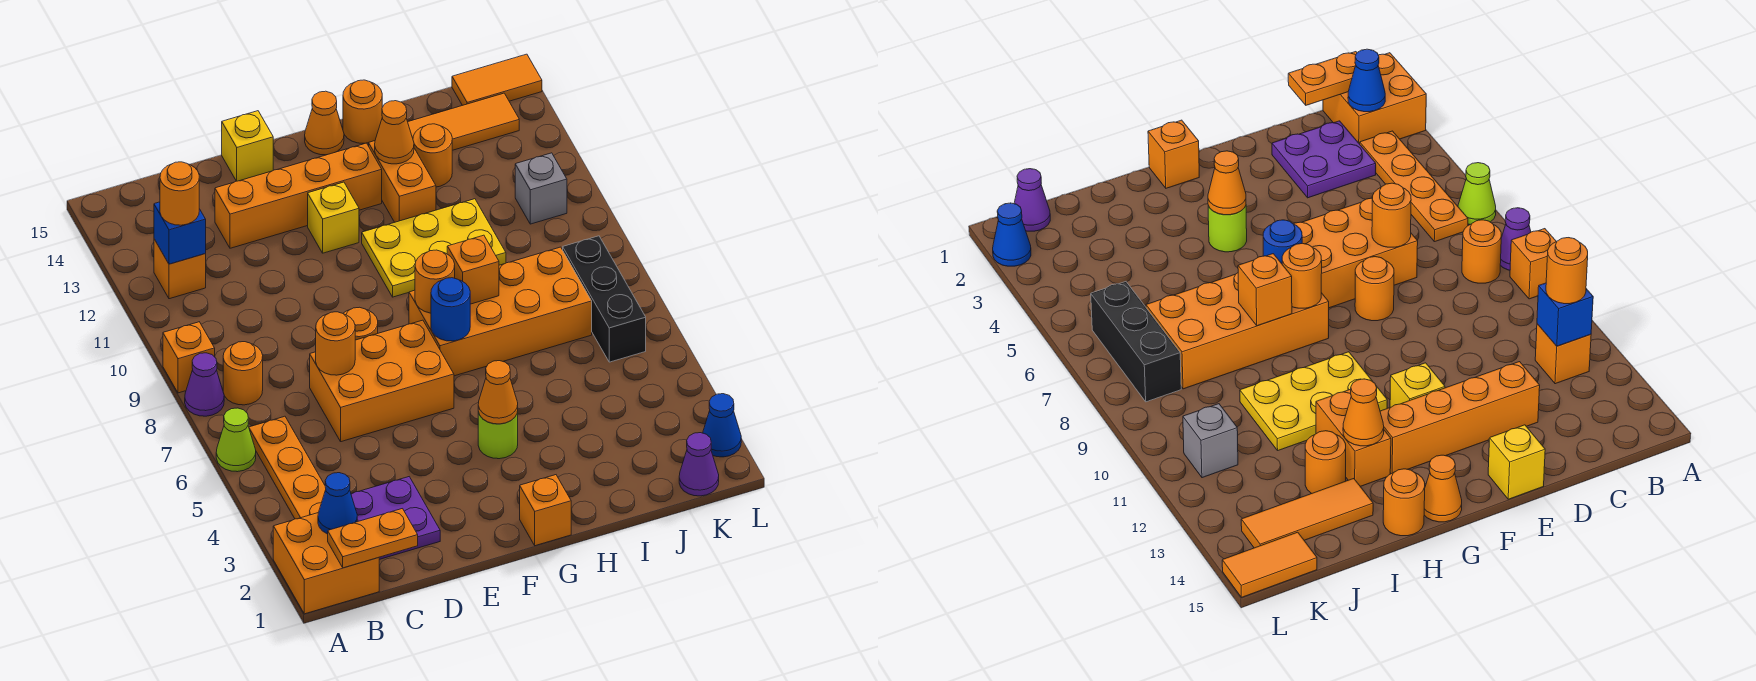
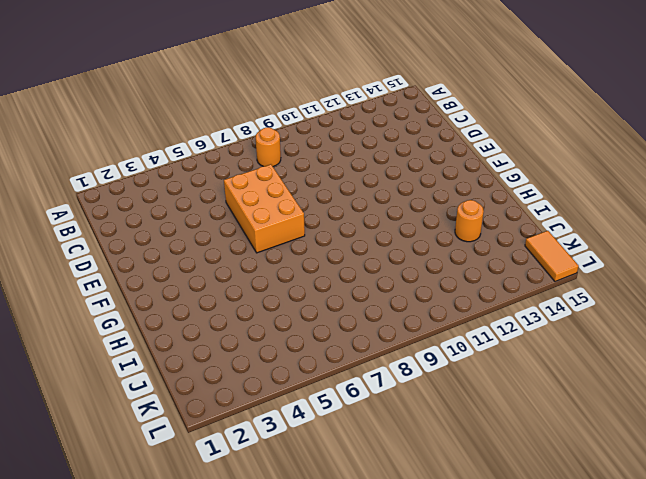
none -> orange brick A1:B2 level 1
none -> lime cone A6 level 1
none -> purple cone A8 level 1
none -> orange brick A9 level 1

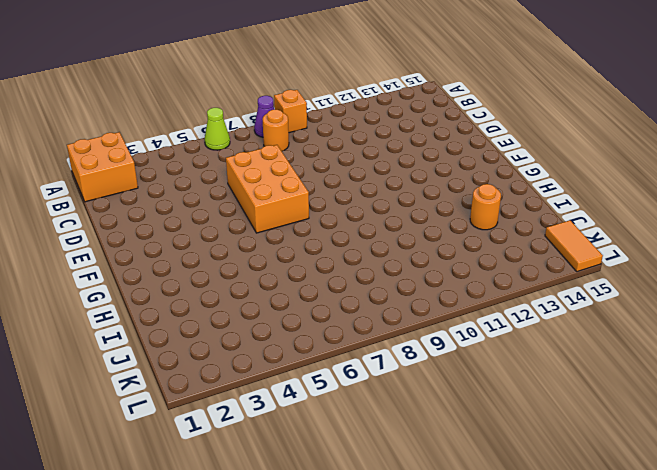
none -> orange plate B3:B6 level 1
none -> orange brick B12 level 1
none -> purple plate C2:D3 level 1
none -> orange brick D13:G13 level 1

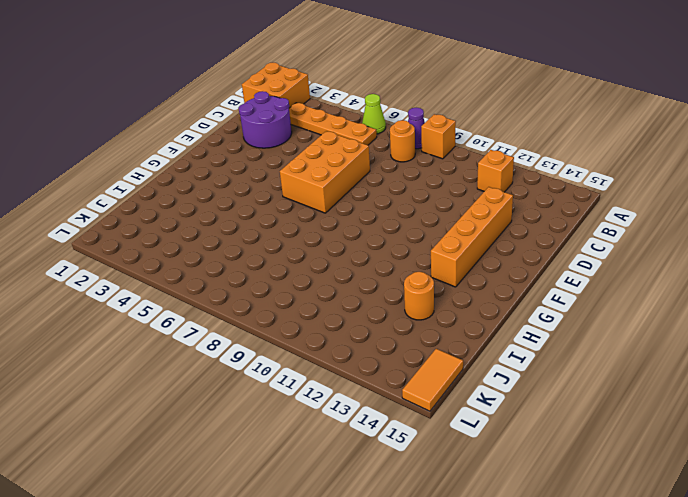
purple round brick C2:D3 level 1 -> purple plate C2:D3 level 1
none -> orange round brick E8 level 1
none -> yellow brick E15 level 1
none -> yellow brick F12 level 1
none -> orange brick G1 level 1

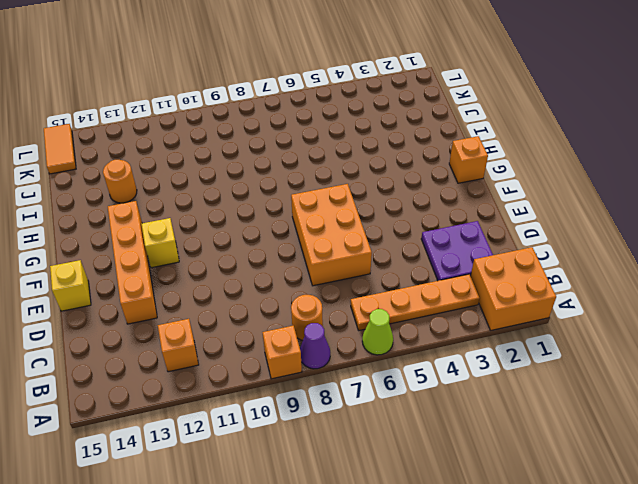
none -> orange round brick E8 level 1
none -> lime round brick G4 level 1
none -> orange brick G7:J8 level 1
none -> yellow plate G10:I11 level 1

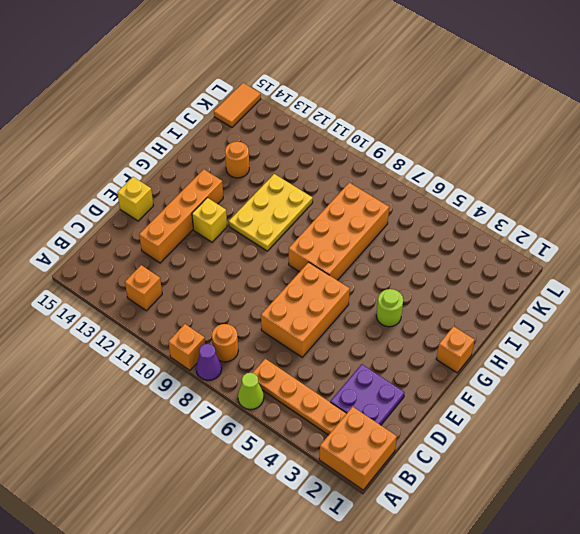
none -> orange round brick E8 level 1
none -> orange cone G15 level 1
none -> orange brick H12:H13 level 1
none -> orange round brick H15 level 1

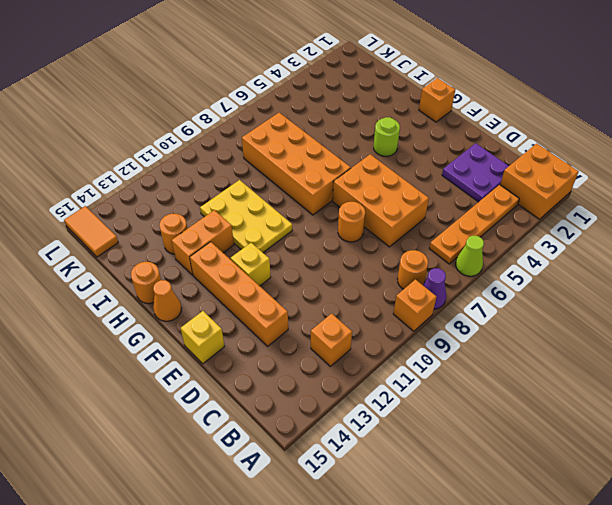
none -> orange tile I14:K14 level 1
none -> purple cone K1 level 1
none -> black brick K6:K8 level 1
none -> grey brick K11 level 1

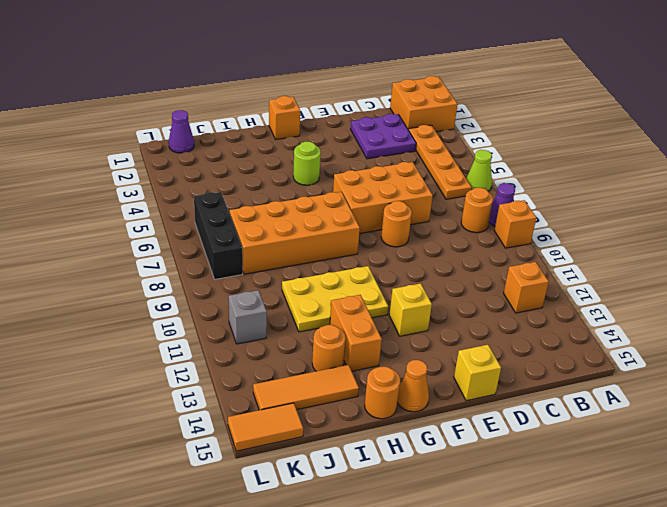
none -> orange brick D13:G13 level 1
none -> blue cone L2 level 1
none -> orange plate B1:C1 level 2
none -> blue cone B2 level 2

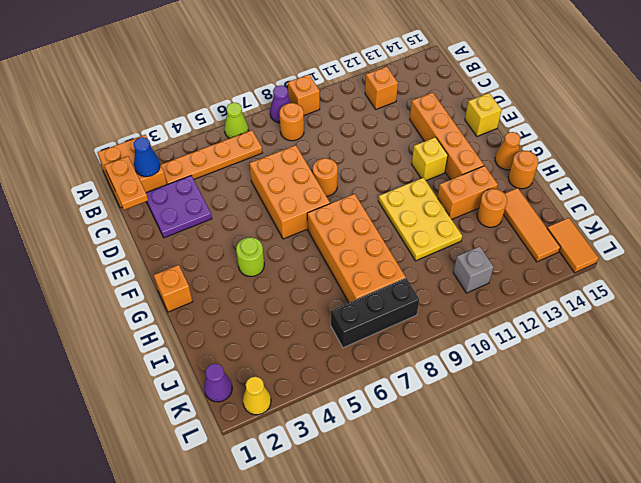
yellow cone L2 level 1 -> blue cone L2 level 1
none -> blue brick B12 level 2
none -> orange round brick D7 level 2
none -> orange cone G4 level 2
none -> blue round brick G7 level 2

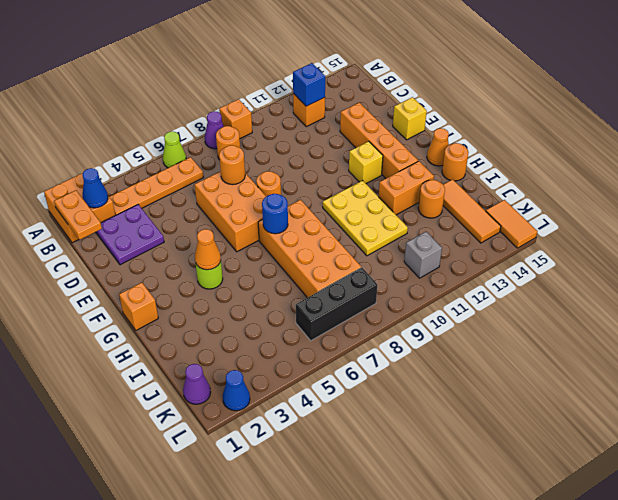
none -> orange round brick G8 level 2
none -> orange brick H8 level 2
none -> orange cone H13 level 2
none -> orange round brick B12 level 3

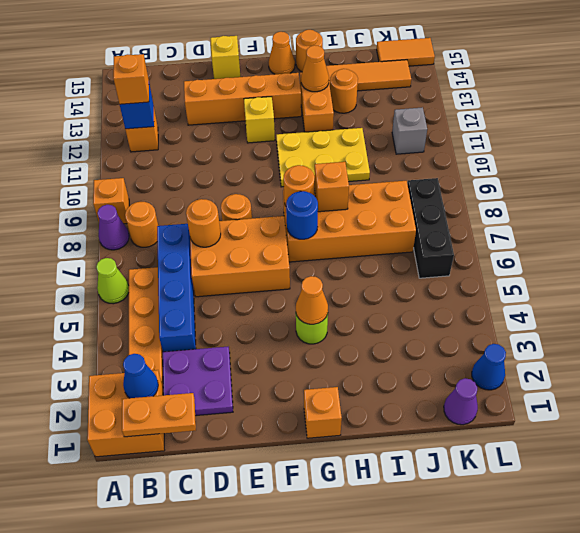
orange brick B12 level 3 -> orange round brick B12 level 3
blue brick C4:C7 level 1 -> none

